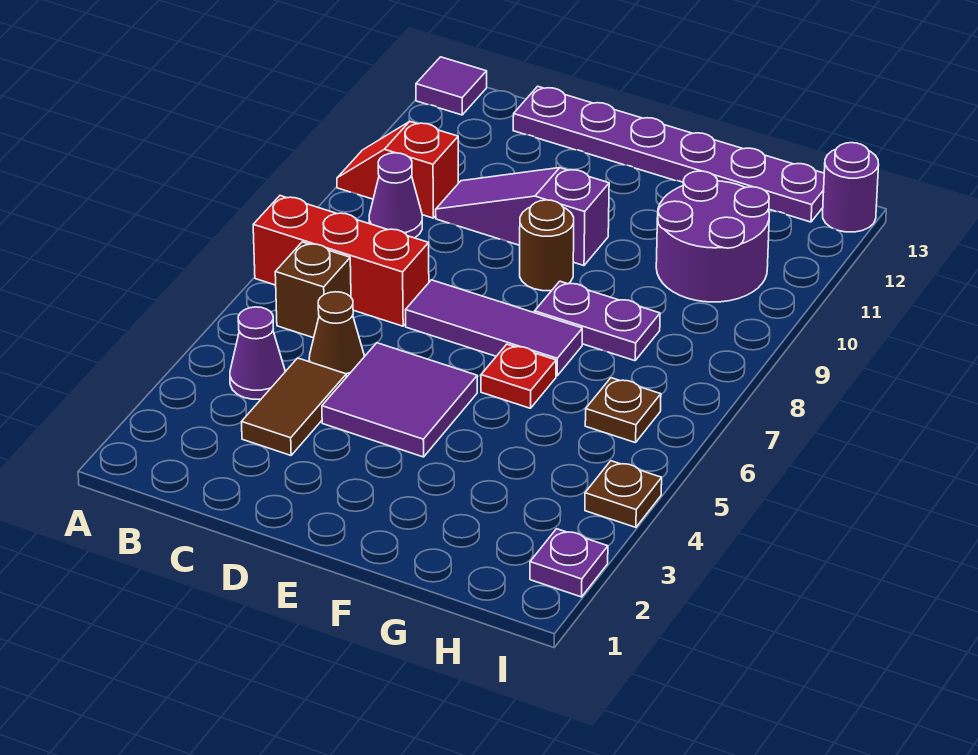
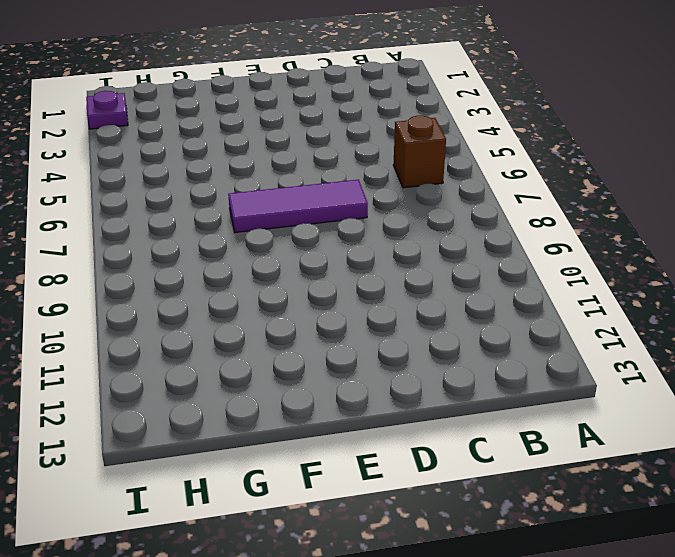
none -> red brick A7:C7 level 1
none -> red slope A10:B10 level 1 top B
none -> purple tile A13 level 1

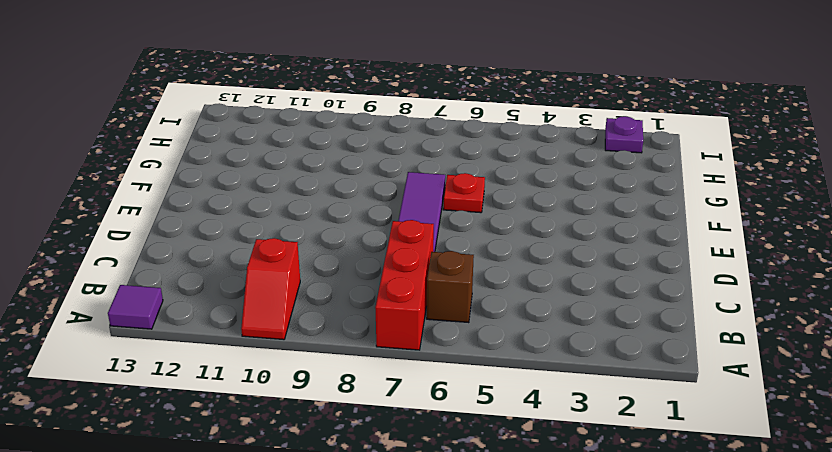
none -> purple cone B4 level 1
none -> purple cone B9 level 1
none -> brown tile C3:C4 level 1

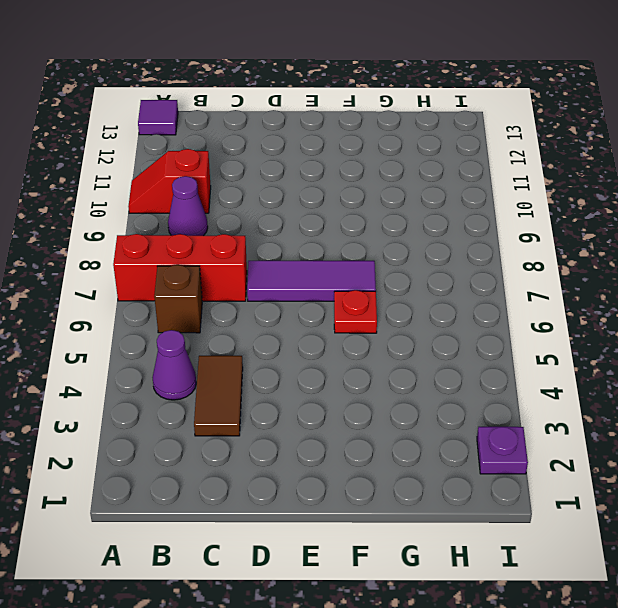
none -> brown cone C5 level 1
none -> purple slope C10:E10 level 1 top E
none -> purple plate C13:H13 level 1

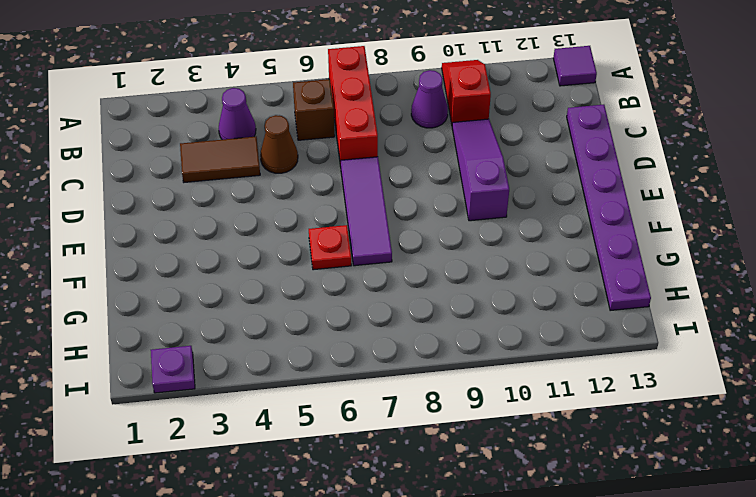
none -> purple tile D4:E5 level 1
none -> brown round brick E9 level 1
none -> purple plate F8:G8 level 1

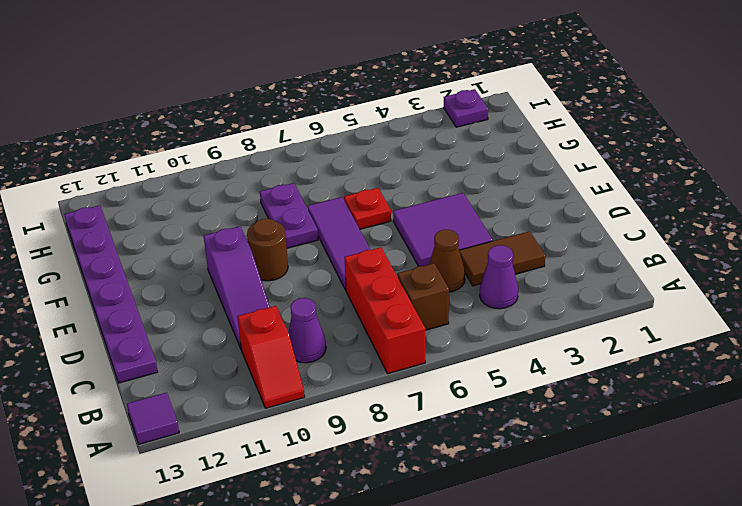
none -> purple round brick G10:H11 level 1
none -> brown plate H6 level 1
none -> brown plate I4 level 1

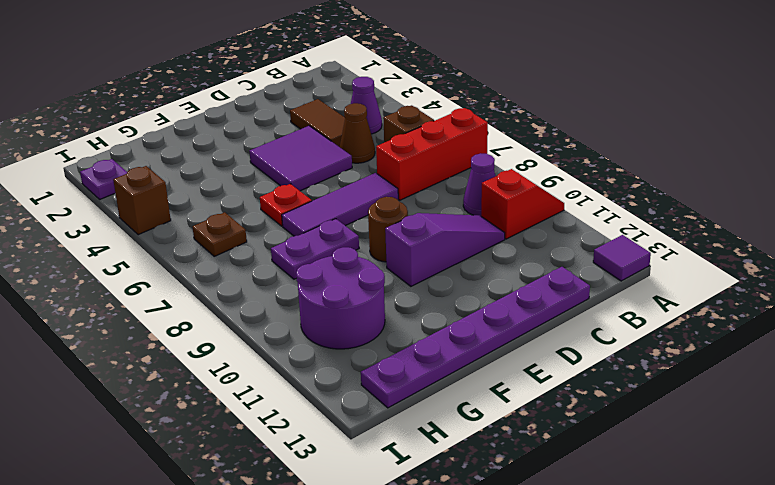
brown brick I4 level 1 -> brown plate I4 level 1
none -> purple round brick I13 level 1

